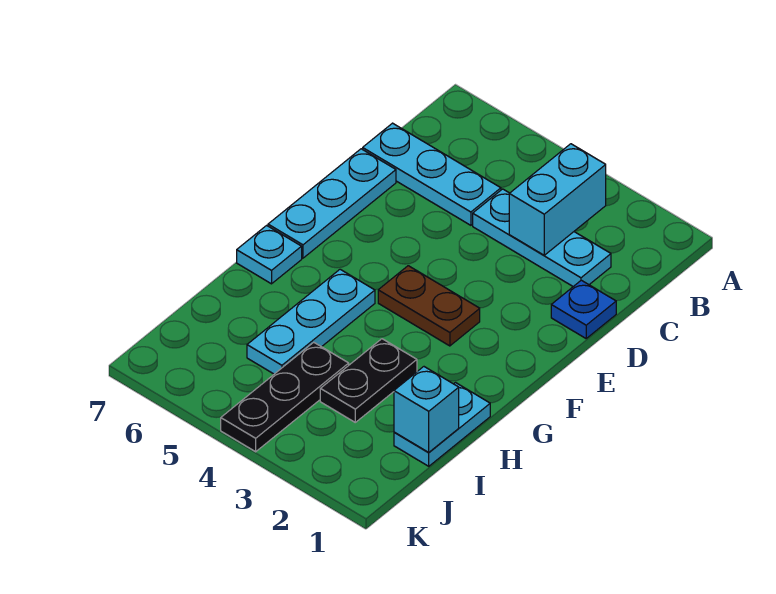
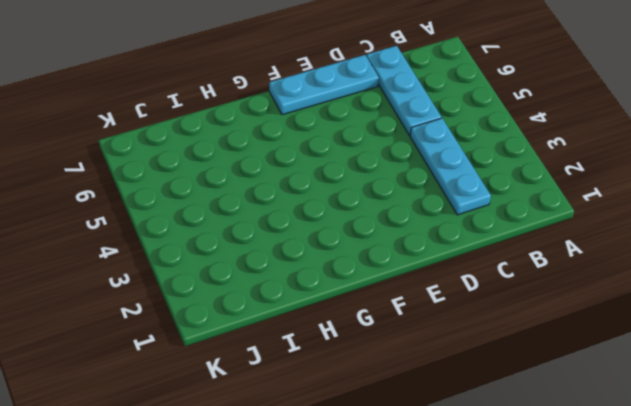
none -> blue plate D1 level 1
none -> brown plate F3:F4 level 1
none -> cyan plate G5:I5 level 1

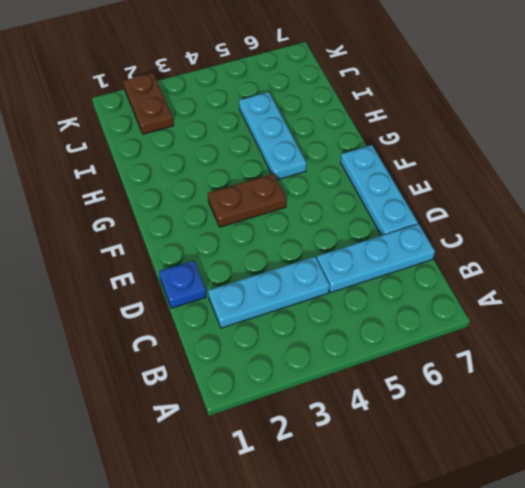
brown plate J2:K2 level 1 -> none
none -> cyan plate G7 level 1
none -> cyan plate H1:I1 level 1
none -> black plate H3:I3 level 1

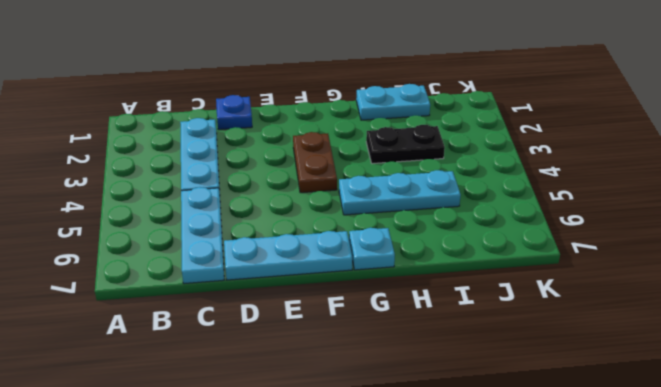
none -> black plate I4:K4 level 1
none -> cyan brick B3:C3 level 2
none -> cyan brick I1 level 2

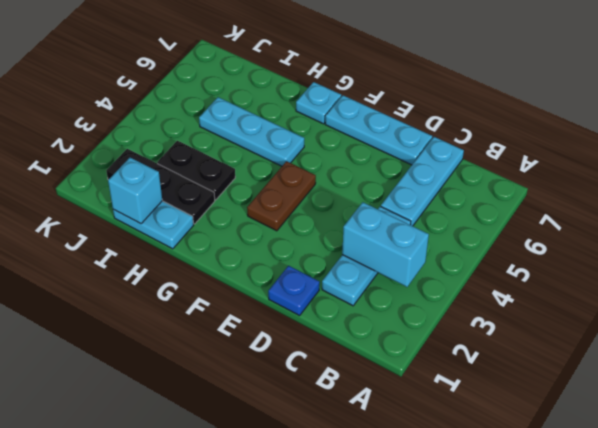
black plate H2:J2 level 1 -> black plate I4:K4 level 1

